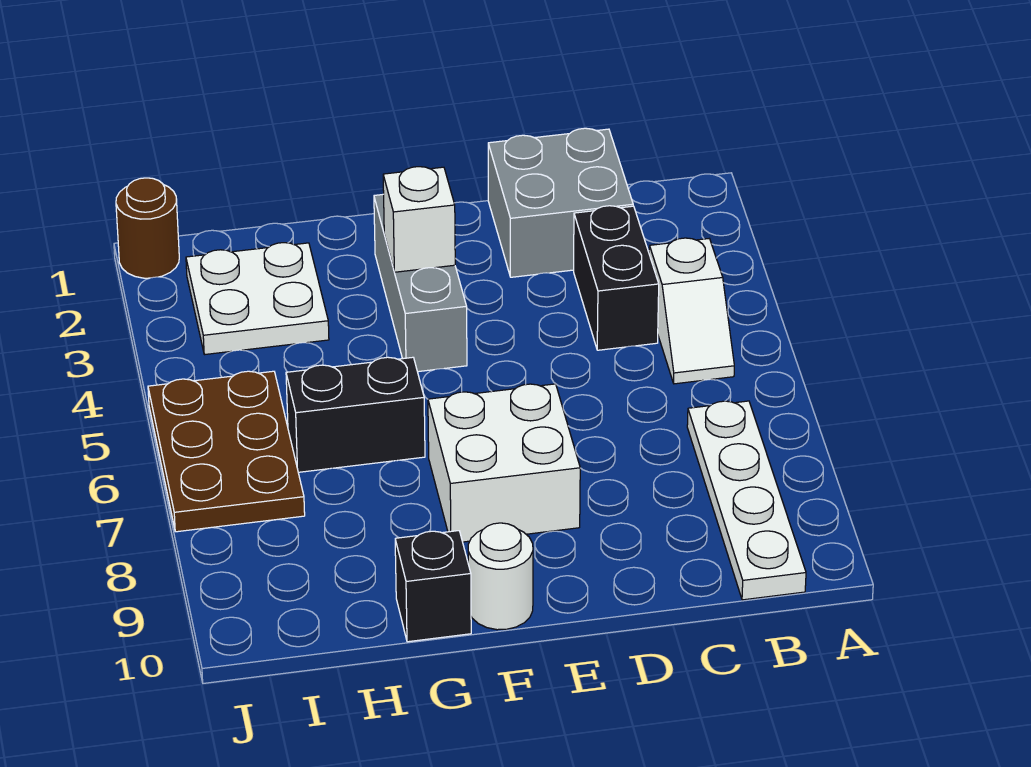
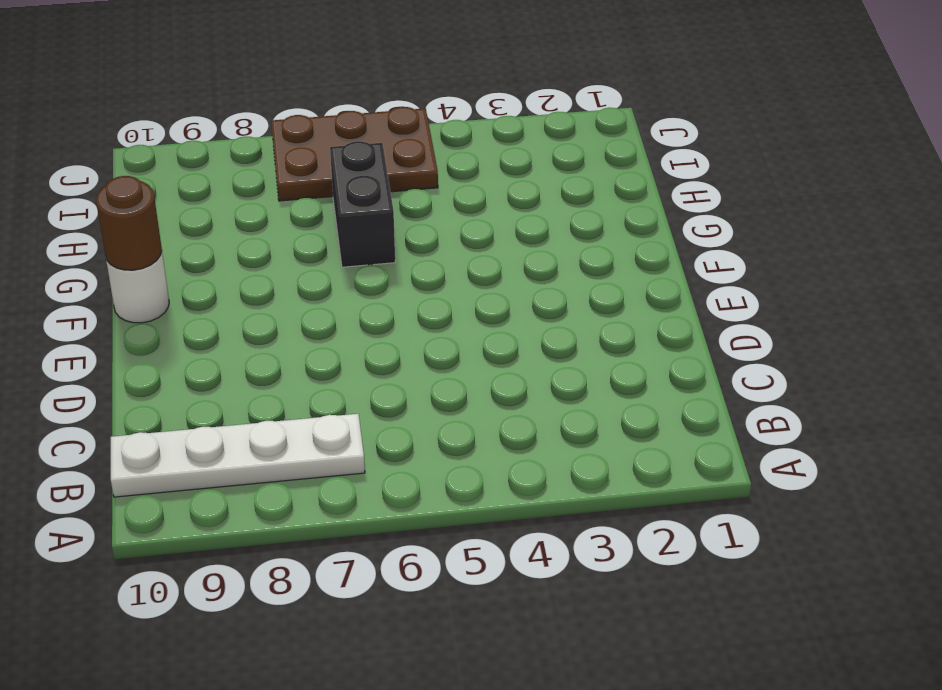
brown round brick F10 level 2 -> brown round brick J1 level 1
none -> white slope B4:B5 level 1 top 4
none -> grey brick C1:D2 level 1
none -> black brick C3:C4 level 1

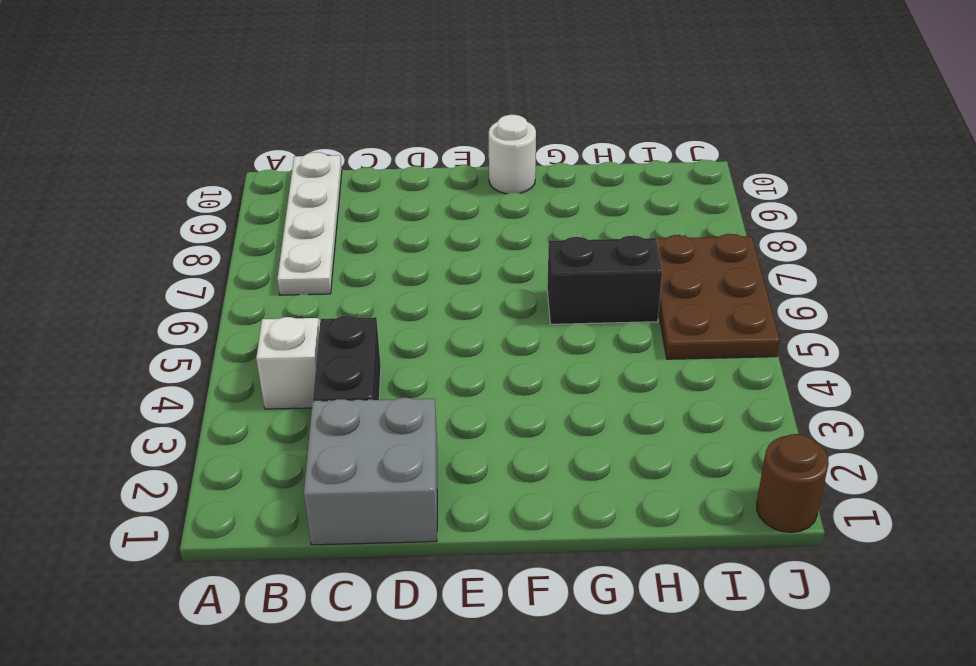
none -> white brick E7:F8 level 1
none -> grey brick F2:F4 level 1
none -> black brick G10 level 1

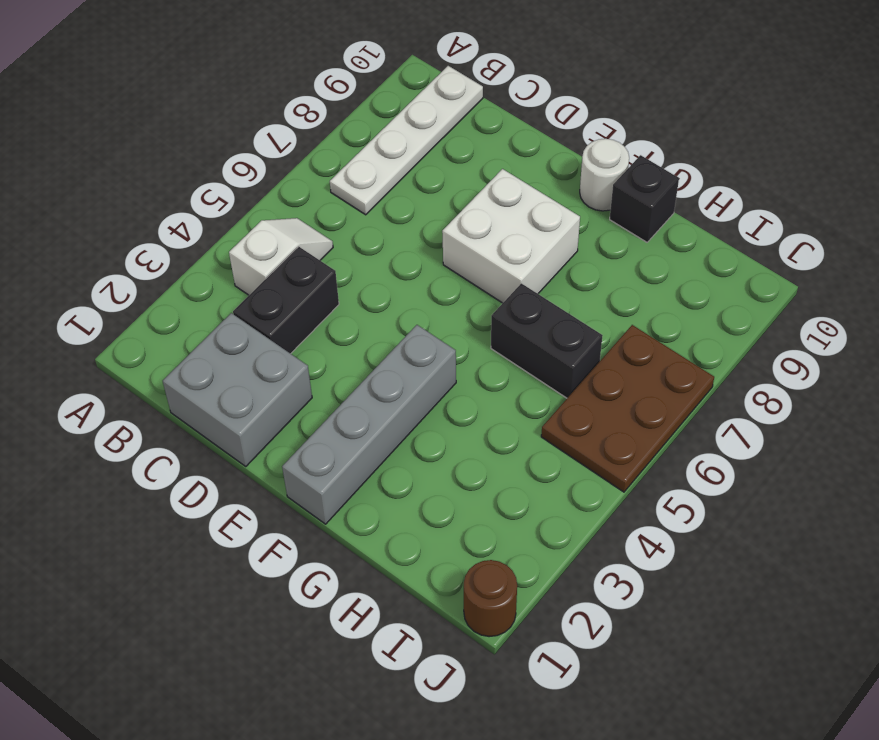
grey brick F1:F4 level 1 -> grey brick F2:F4 level 1
none -> white plate H2:I3 level 1
none -> white brick F3 level 2

